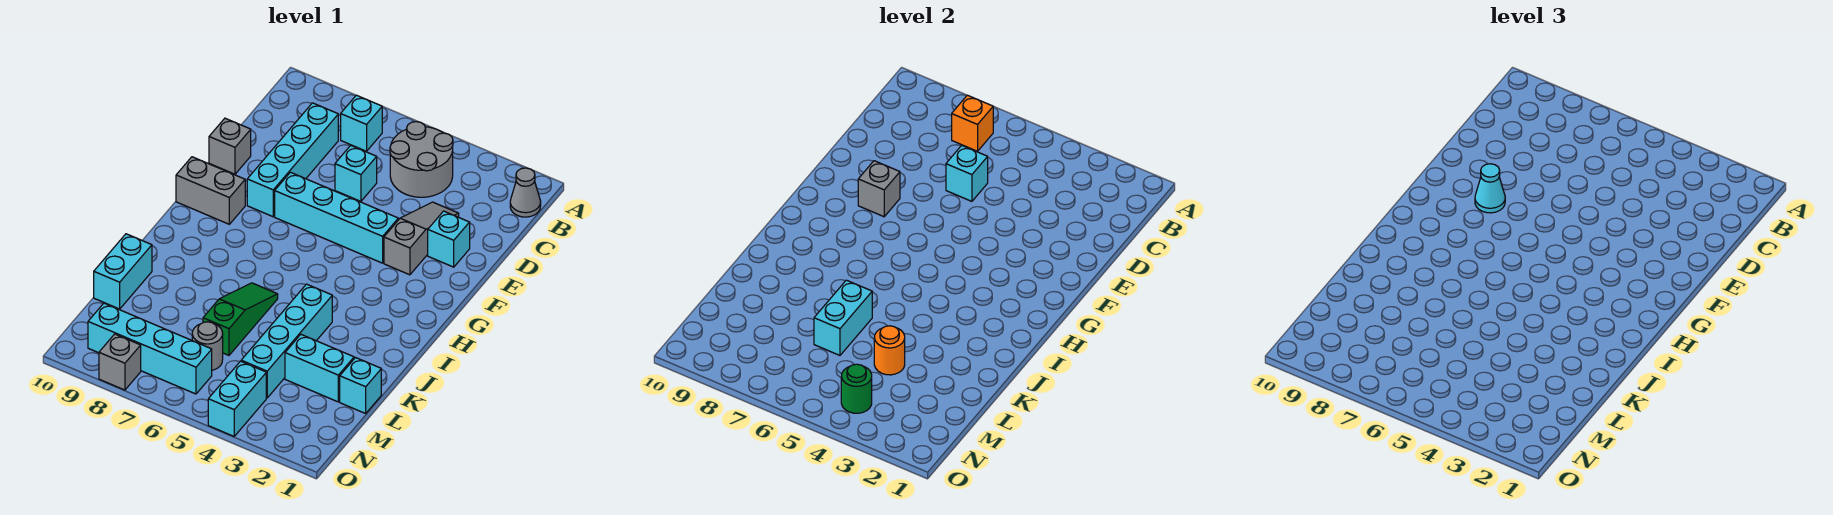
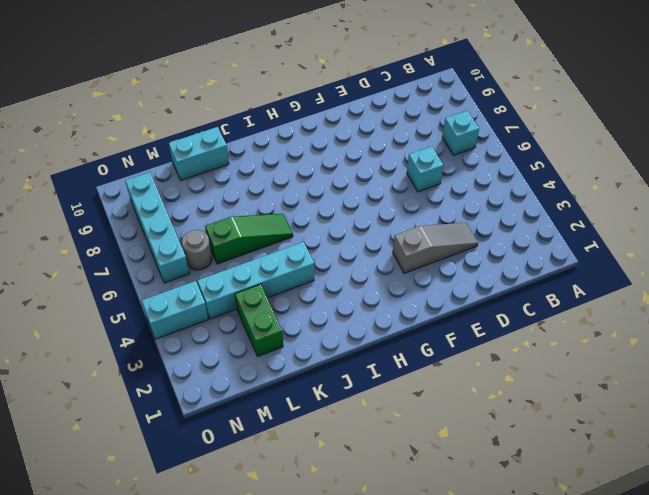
green brick L2:L3 level 1 -> cyan brick L2:L3 level 1
none -> grey cone B1 level 1
none -> grey round brick B4:C5 level 1
none -> cyan brick C8:F8 level 1

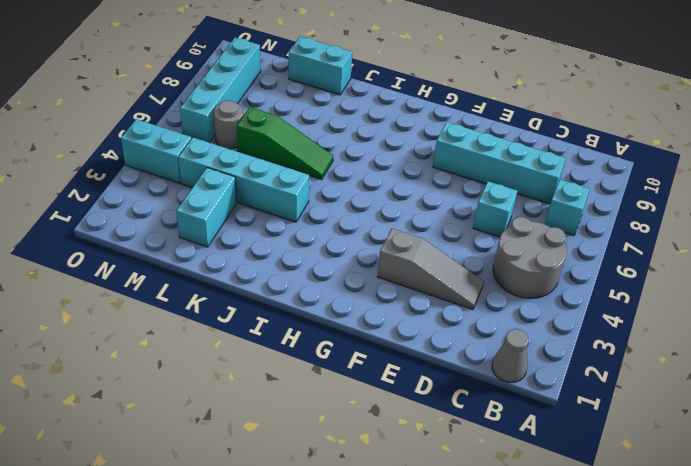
none -> cyan brick E2 level 1
none -> grey brick E10 level 1
none -> cyan brick F4:F7 level 1

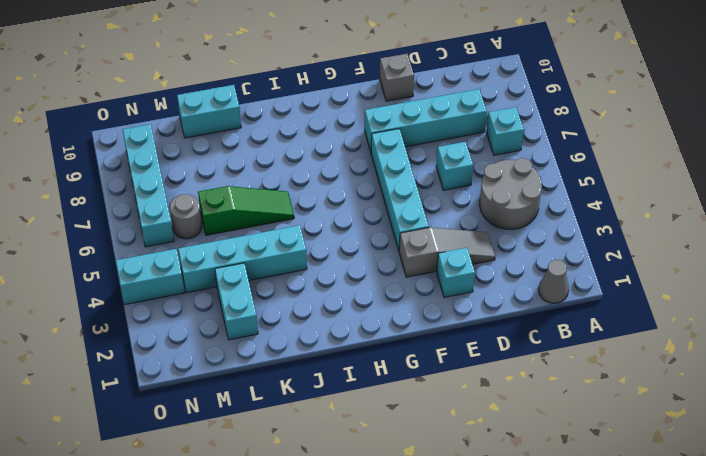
none -> grey brick G9:G10 level 1
none -> cyan brick L1 level 1
none -> grey brick O8 level 1

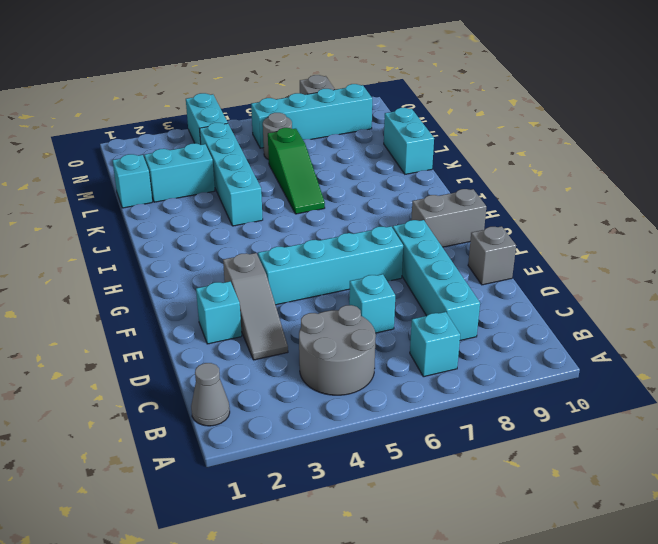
none -> orange brick B7 level 2
none -> cyan brick D6 level 2
none -> grey brick F8 level 2

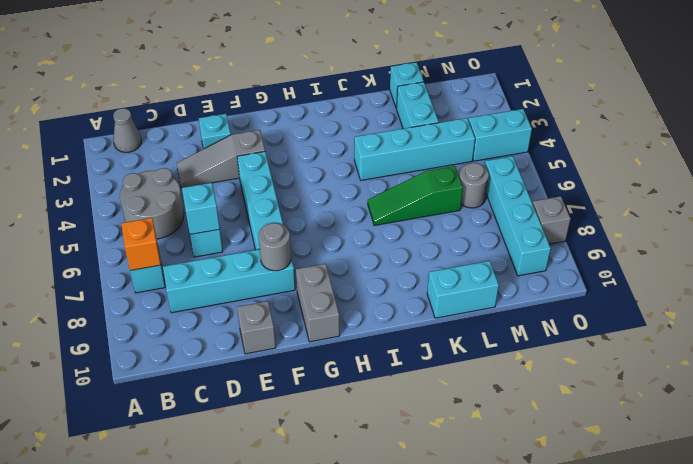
grey round brick F8 level 2 -> grey brick F8 level 2
none -> cyan brick K6:L6 level 2
none -> orange round brick L4 level 2
none -> green round brick N4 level 2

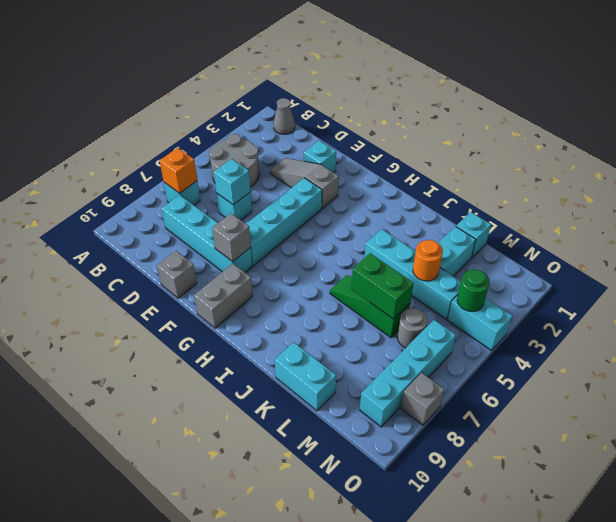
green brick K6:L6 level 2 -> cyan brick K6:L6 level 2
none -> cyan cone F8 level 3

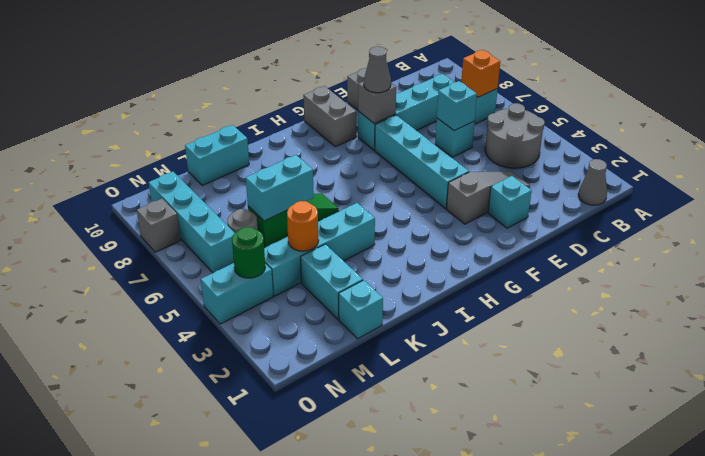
grey cone F8 level 3 -> cyan cone F8 level 3

